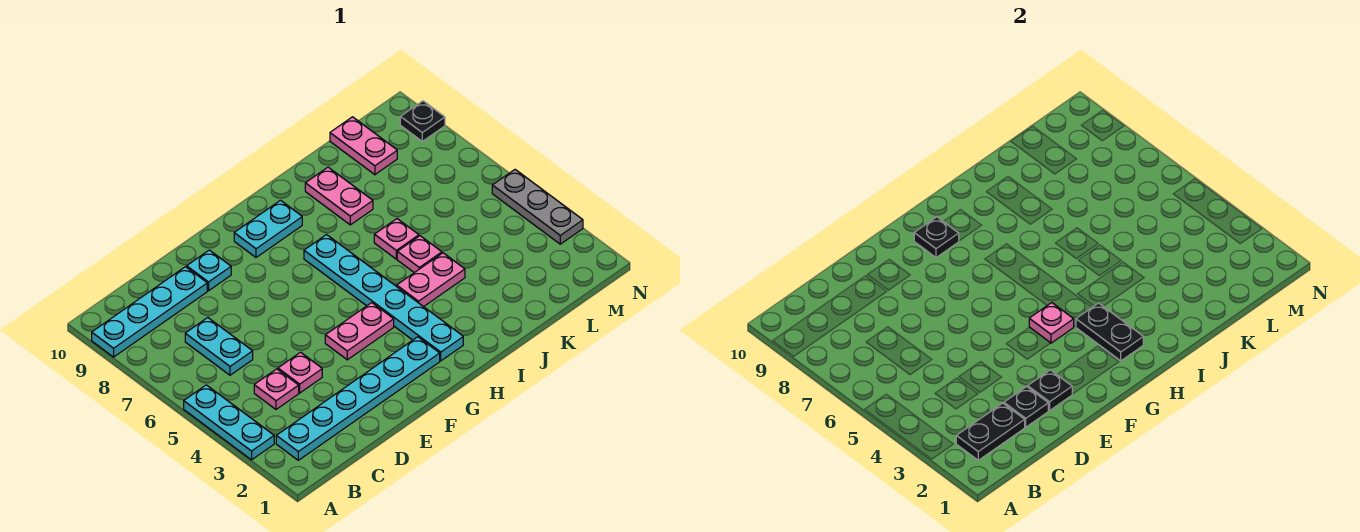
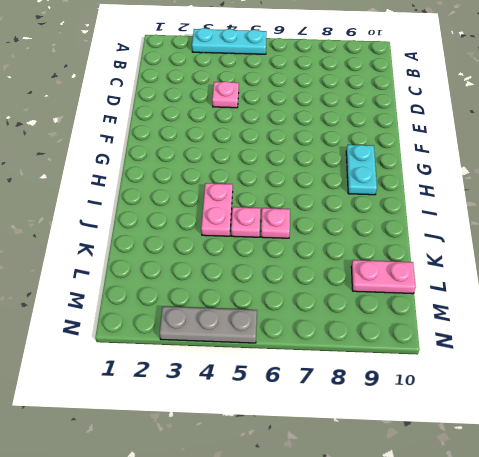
none -> cyan plate A9:D9 level 1
none -> cyan plate B2:G2 level 1
none -> pink plate C4 level 1

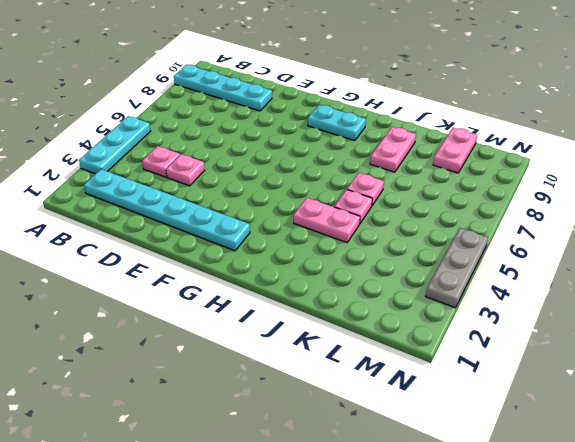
none -> cyan plate C6:C7 level 1
none -> cyan plate E9 level 1
none -> pink plate F4:G4 level 1

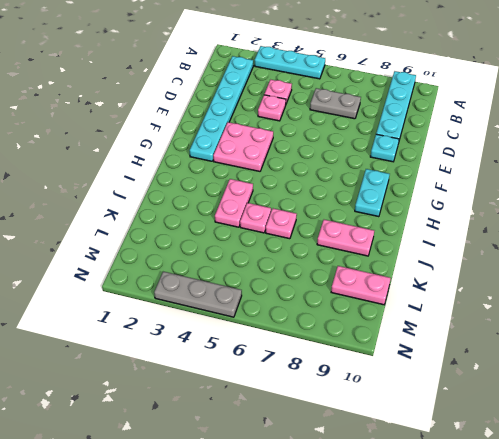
grey plate C6:C7 level 1 -> cyan plate C6:C7 level 1
pink plate F3:G4 level 1 -> pink plate F4:G4 level 1
none -> cyan plate H2:H7 level 1
none -> black plate N9 level 1
none -> black plate B2:C2 level 2

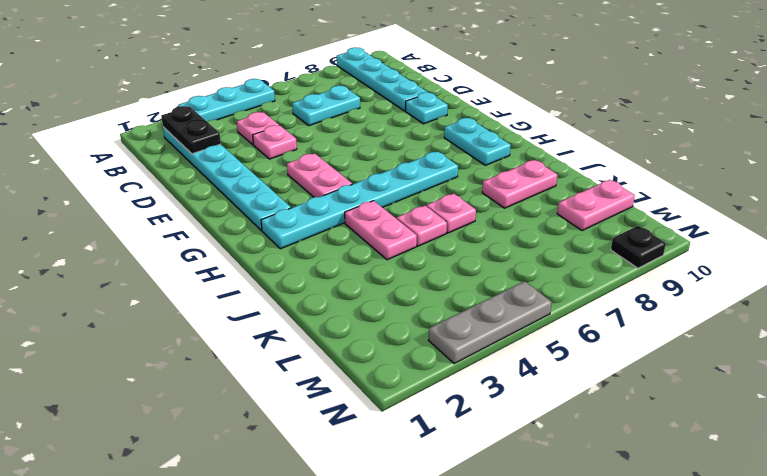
none -> black plate D2 level 2
none -> black plate E2 level 2
none -> pink plate G4 level 2

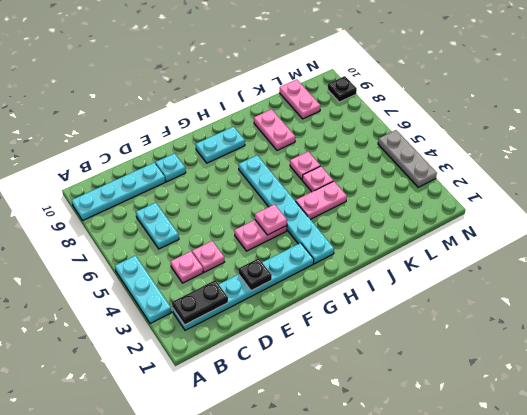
none -> black plate D2 level 2
none -> black plate G9 level 2
none -> black plate H2:H3 level 2

